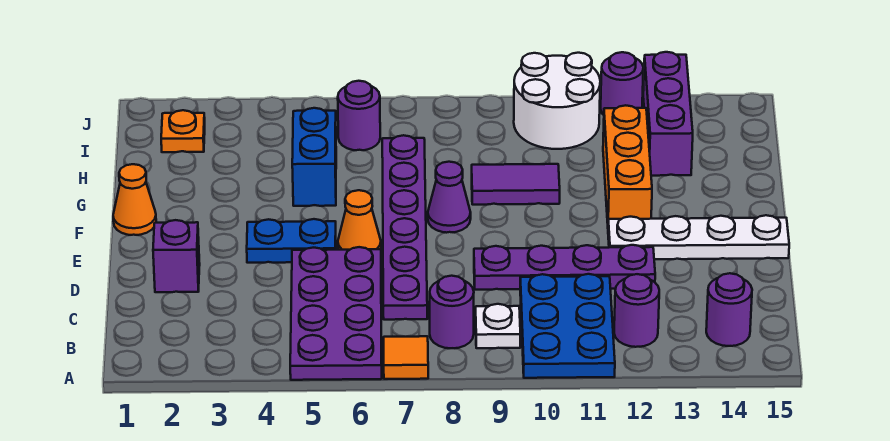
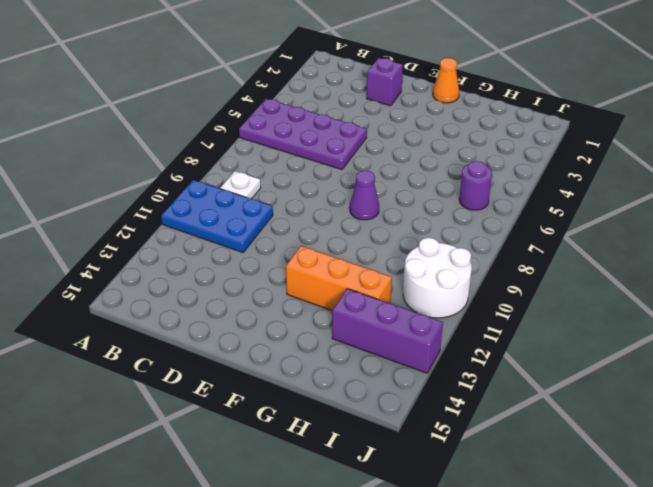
none -> orange tile A7 level 1
none -> purple round brick B8 level 1
none -> purple round brick B12 level 1

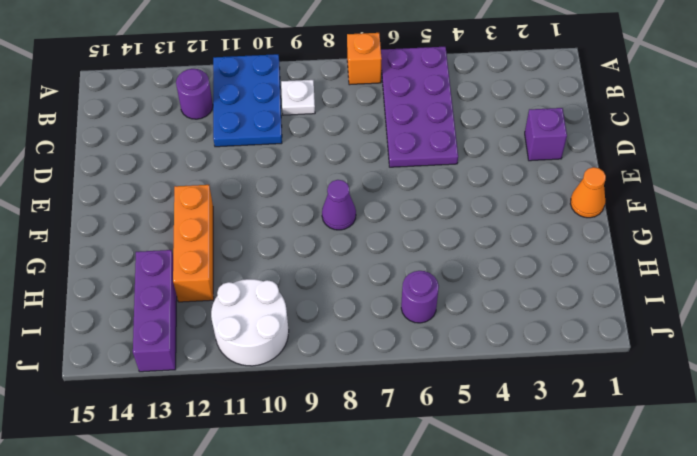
orange brick A7 level 1 -> orange tile A7 level 1
none -> purple round brick B8 level 1
none -> purple round brick B14 level 1
none -> purple plate C7:H7 level 1

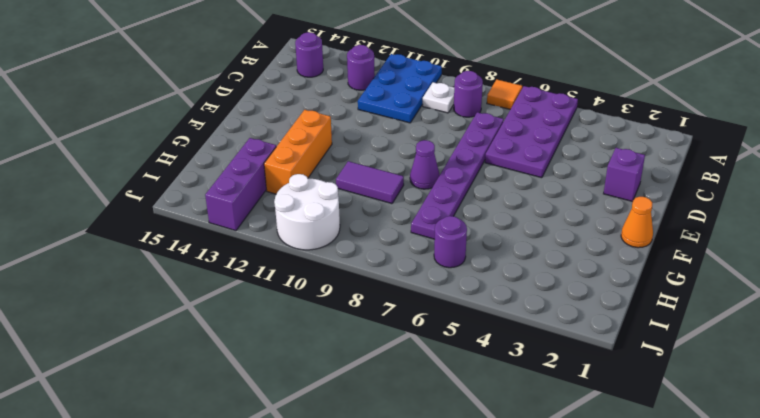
none -> purple plate D9:D12 level 1
none -> blue plate E4:E5 level 1
none -> orange cone E6 level 1

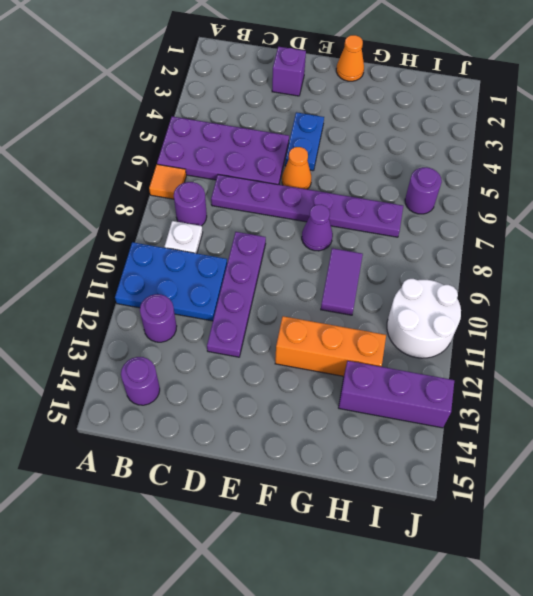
none -> white plate E12:E15 level 1
none -> blue brick G5:H5 level 1
none -> orange plate I2 level 1

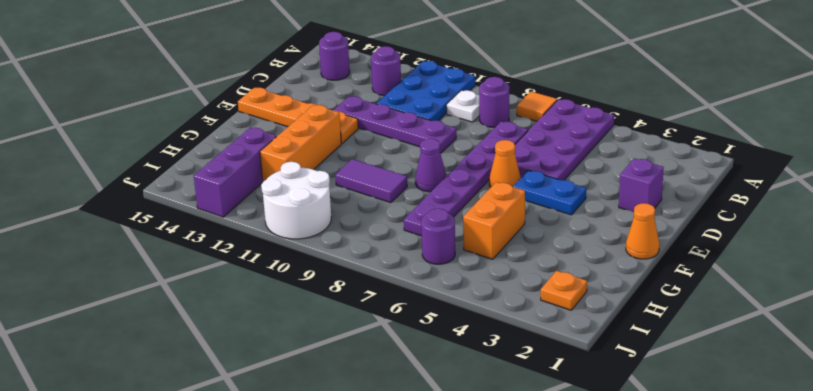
orange plate E12:E15 level 1 -> white plate E12:E15 level 1
orange brick G5:H5 level 1 -> blue brick G5:H5 level 1
none -> purple round brick J12 level 1

